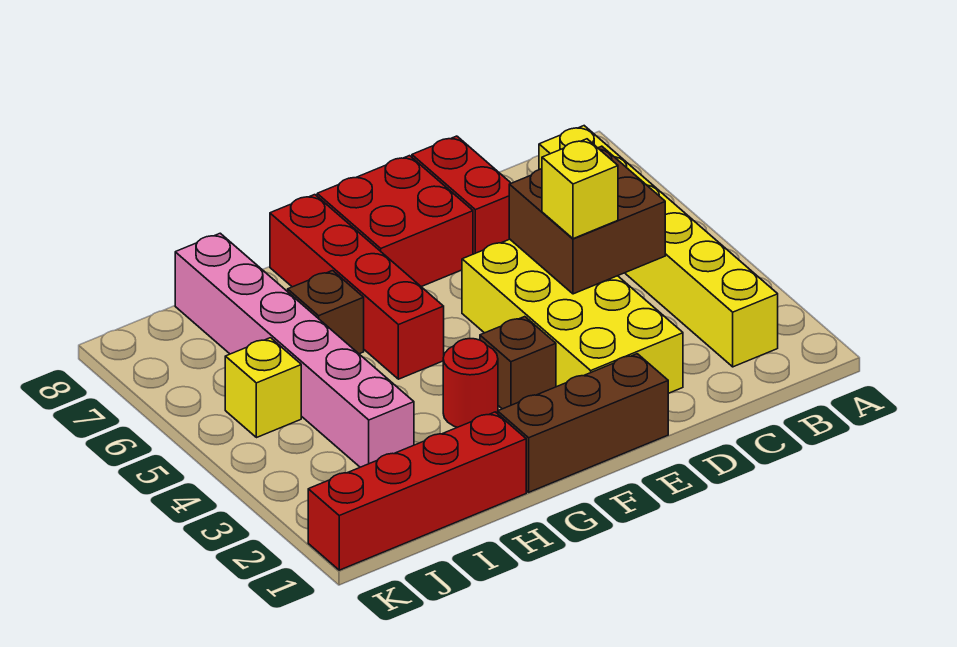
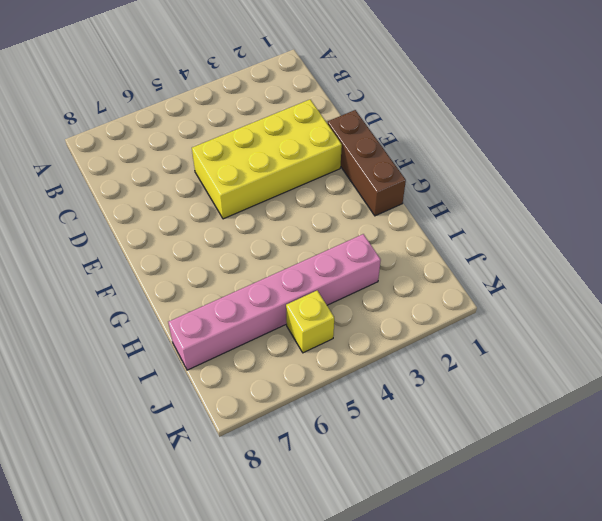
none -> yellow brick B2:B7 level 1
none -> red brick D7:D8 level 1
none -> red brick E7:F8 level 1

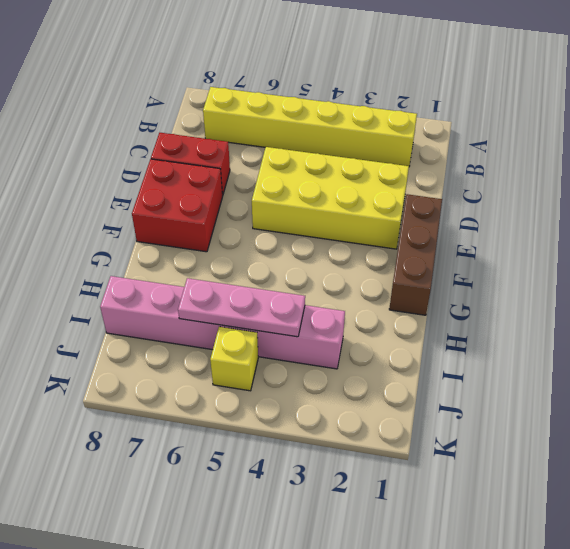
pink plate I4:I6 level 2 -> none
none -> brown brick F3 level 1
none -> red round brick G3 level 1
none -> red brick G5:G8 level 1

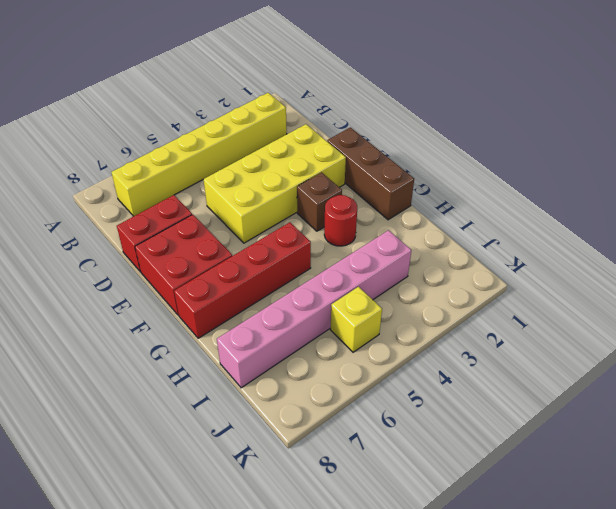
none -> red brick H1:K1 level 1
none -> brown brick H6 level 1
none -> brown brick C4:D5 level 2

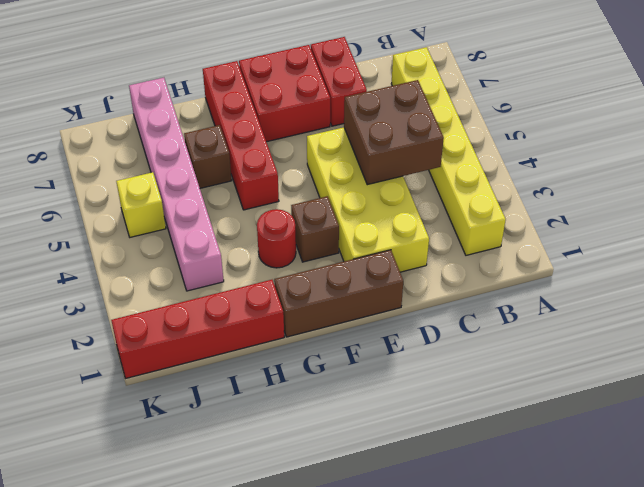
none -> yellow brick D4 level 3

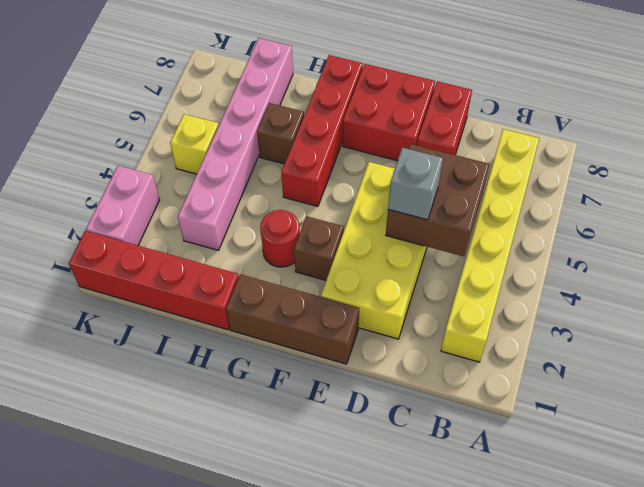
grey brick D4 level 3 -> yellow brick D4 level 3
pink brick K2:K3 level 1 -> none

